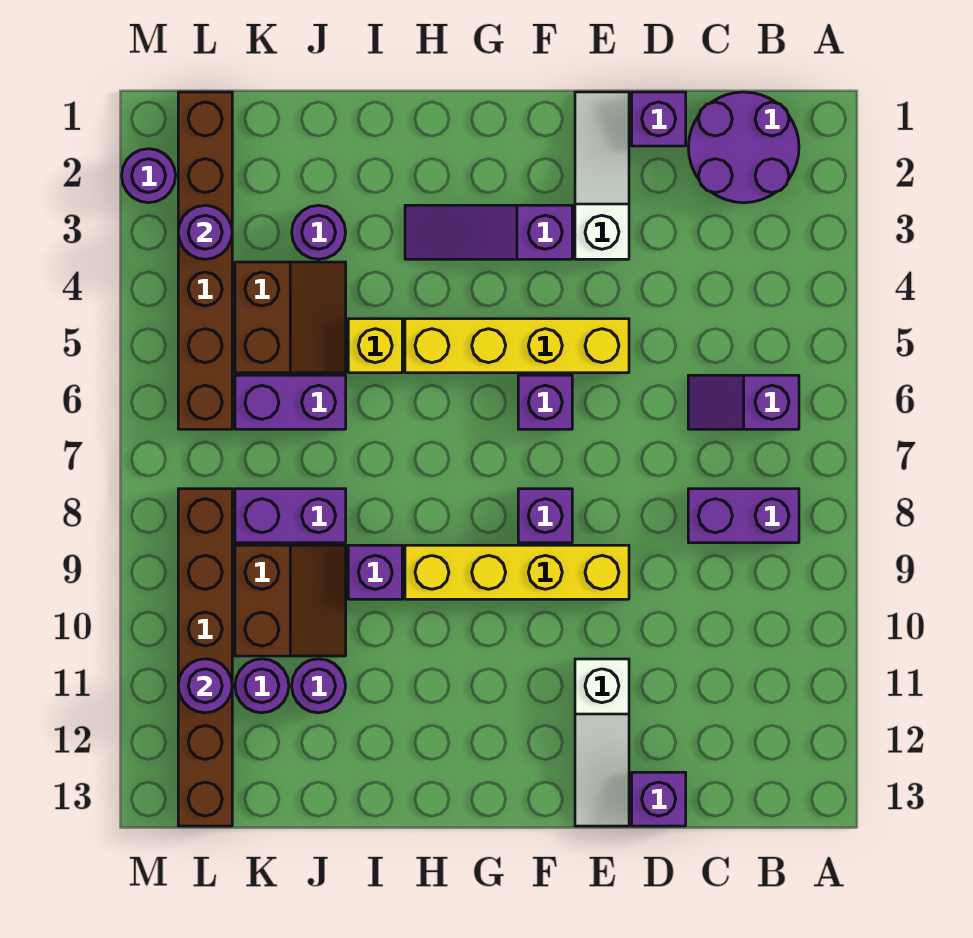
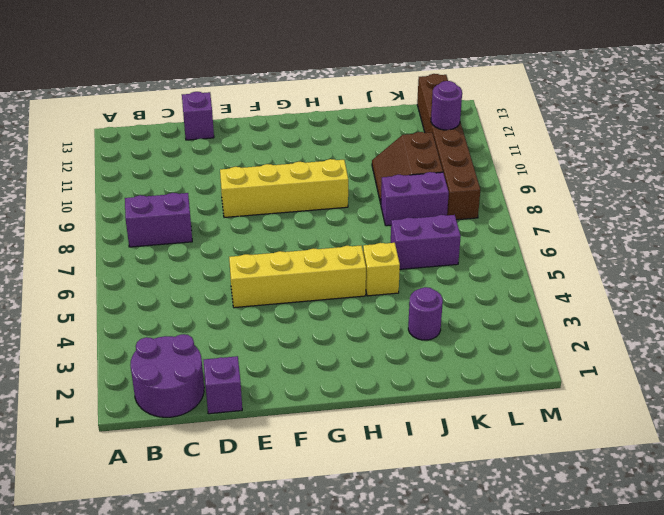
none -> purple slope B6:C6 level 1 top B
none -> white slope E1:E3 level 1 top 3
none -> white slope E11:E13 level 1 top 11

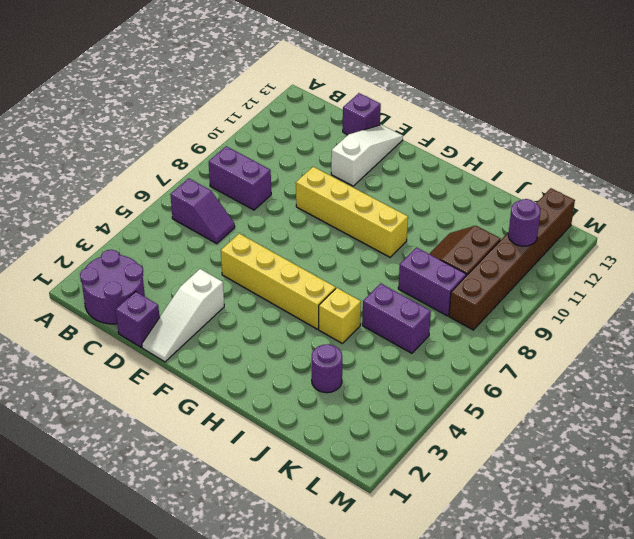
none -> purple slope F3:H3 level 1 top F
none -> purple brick F6 level 1
none -> purple brick F8 level 1

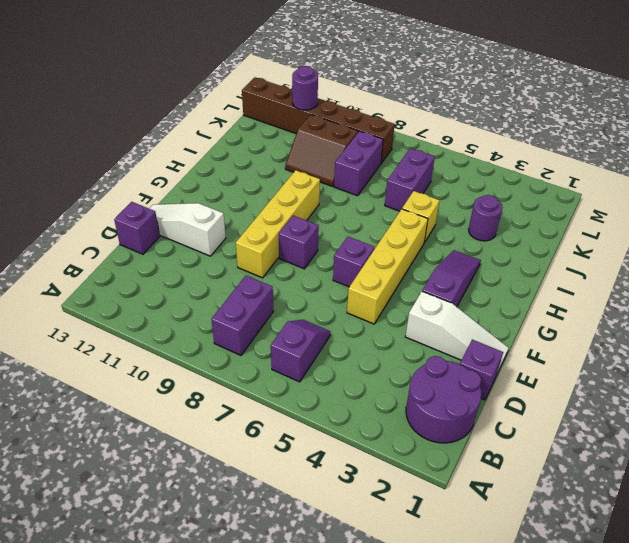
none -> purple brick I9 level 1
none -> brown slope J4:K5 level 1 top K
none -> purple round brick J11 level 1

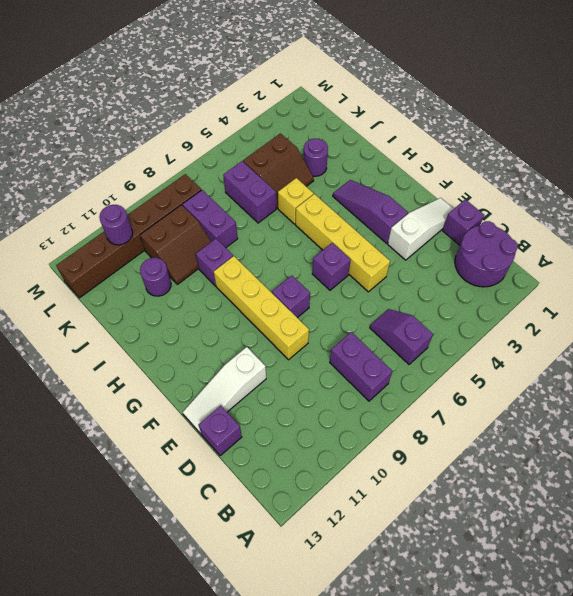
none -> purple round brick K11 level 1
none -> brown brick L1:L6 level 1
none -> purple round brick M2 level 1

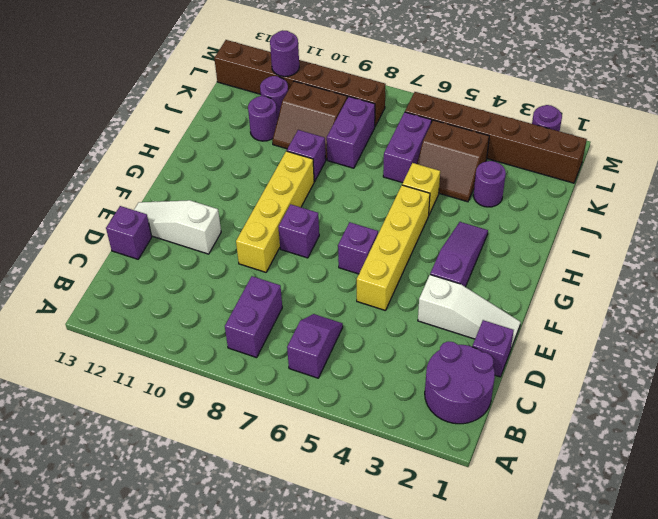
none -> purple round brick L3 level 2

